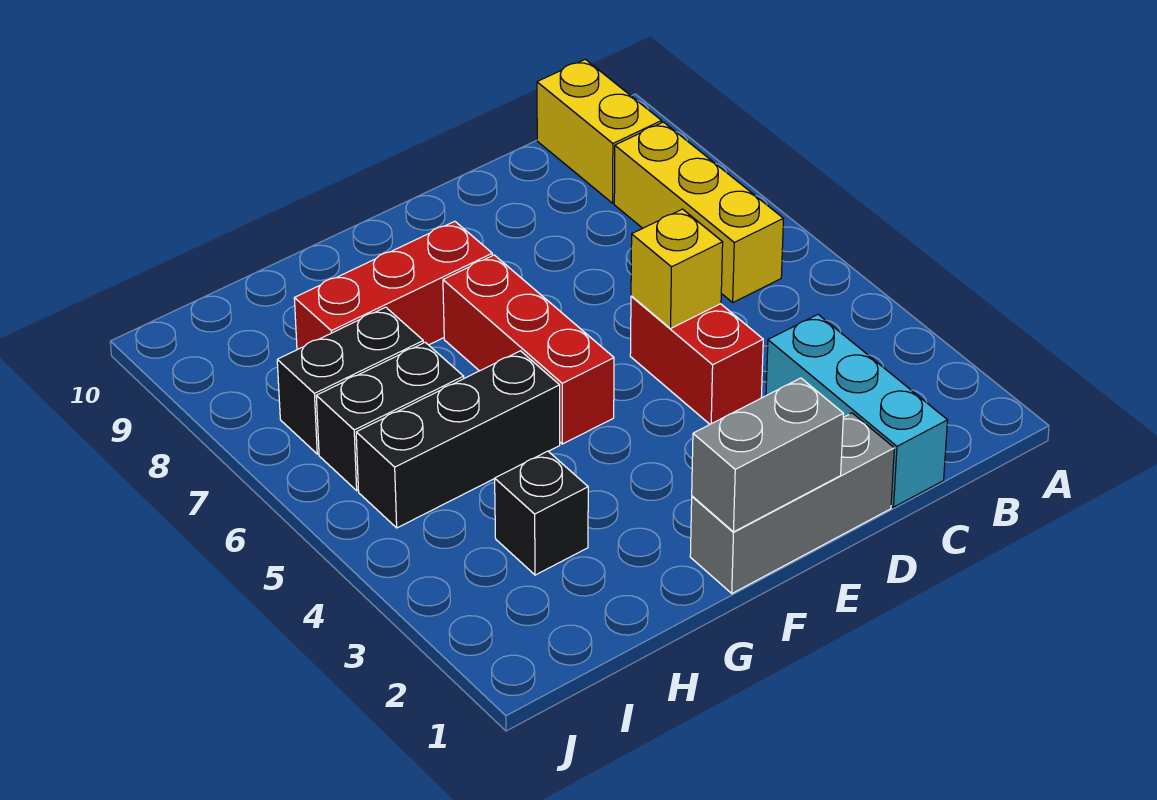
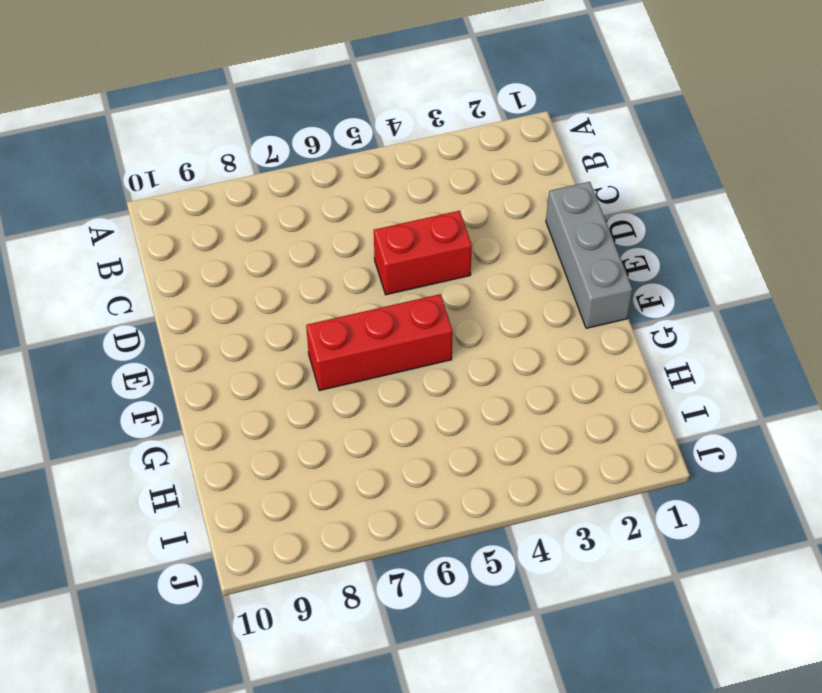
none -> yellow brick B6:B8 level 1
none -> yellow brick B9:B10 level 1
none -> cyan brick C1:C3 level 1

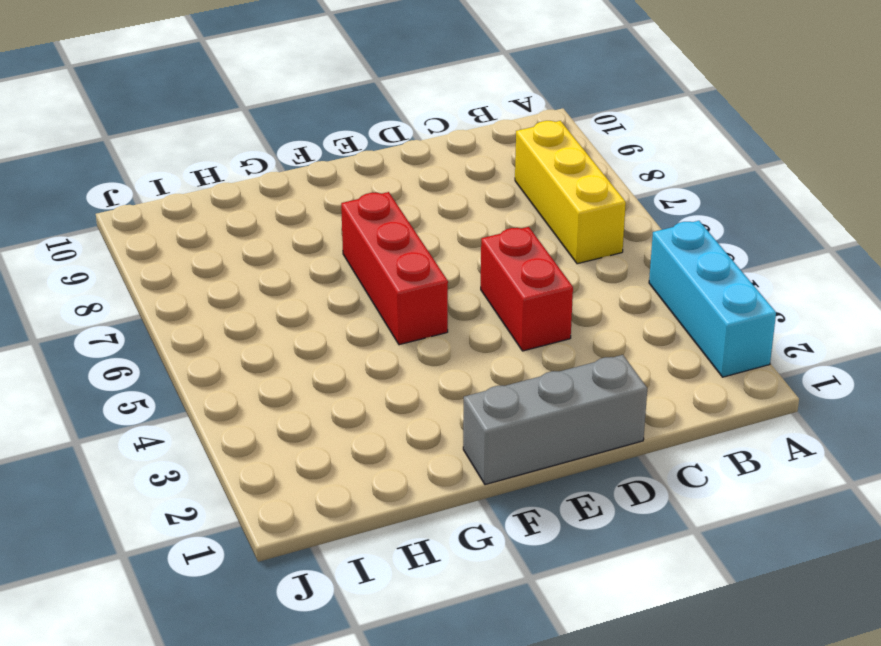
cyan brick A2:A4 level 1 -> cyan brick C1:C3 level 1
none -> yellow brick B9:B10 level 1
none -> red brick F8:H8 level 1
none -> black brick G5:I5 level 1

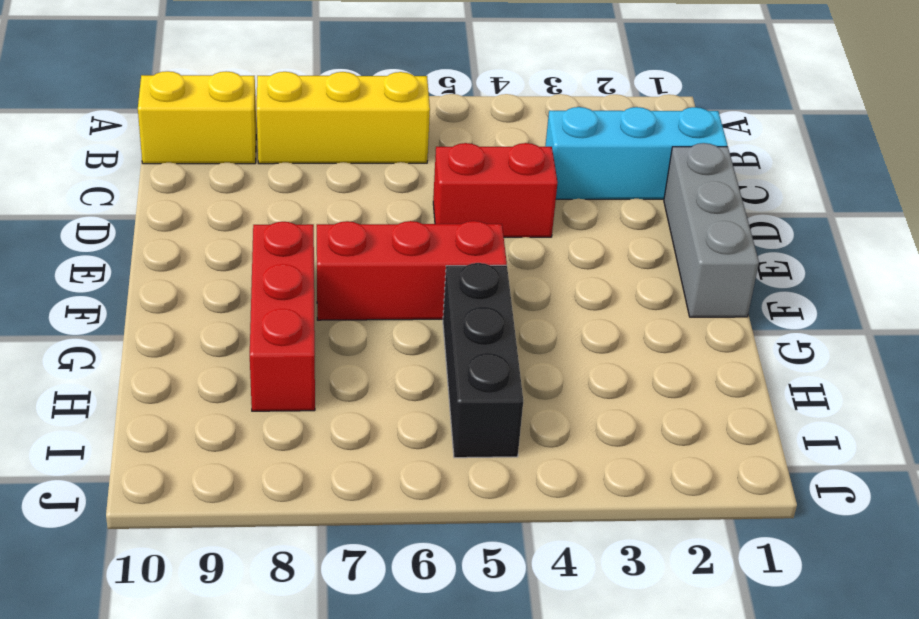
none -> black brick H3 level 1
none -> black brick H6:I6 level 1
none -> black brick H7:I7 level 1

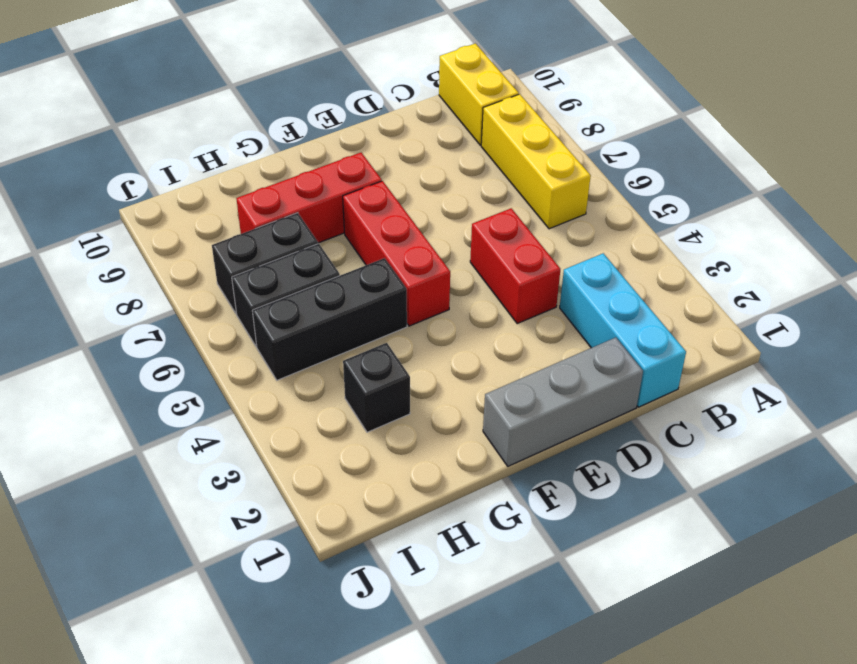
none -> yellow brick D5 level 2
none -> grey brick E1:F1 level 2

